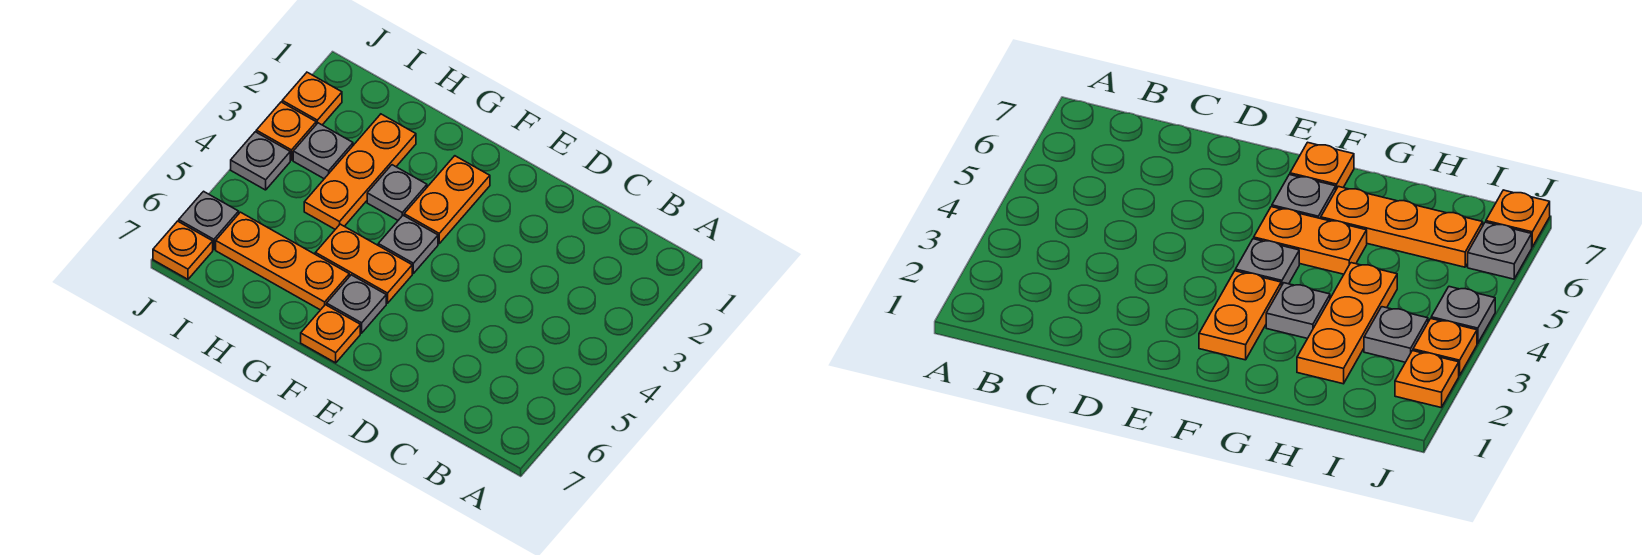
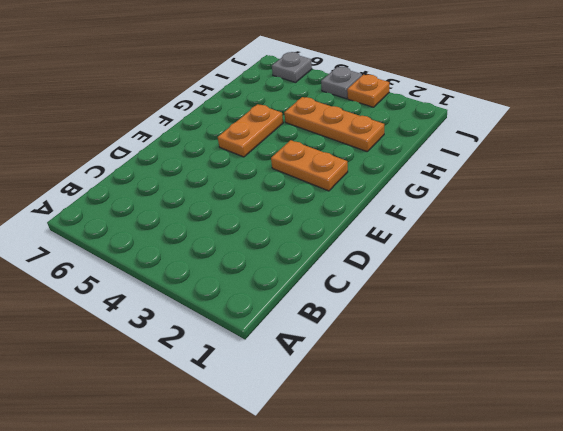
none -> grey plate F4 level 1
none -> grey plate F6 level 1
none -> orange plate F7 level 1

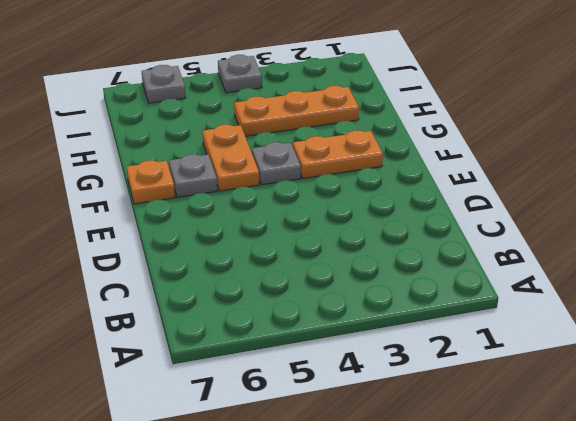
none -> grey plate G3 level 1
none -> orange plate G6:I6 level 1
none -> grey plate I3 level 1

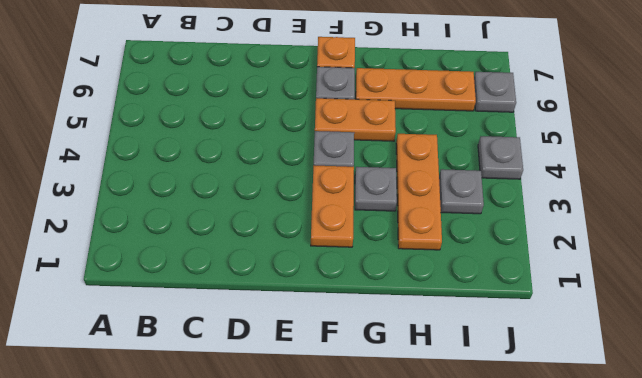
none -> orange plate J2 level 1
none -> orange plate J3 level 1
none -> orange plate J7 level 1

